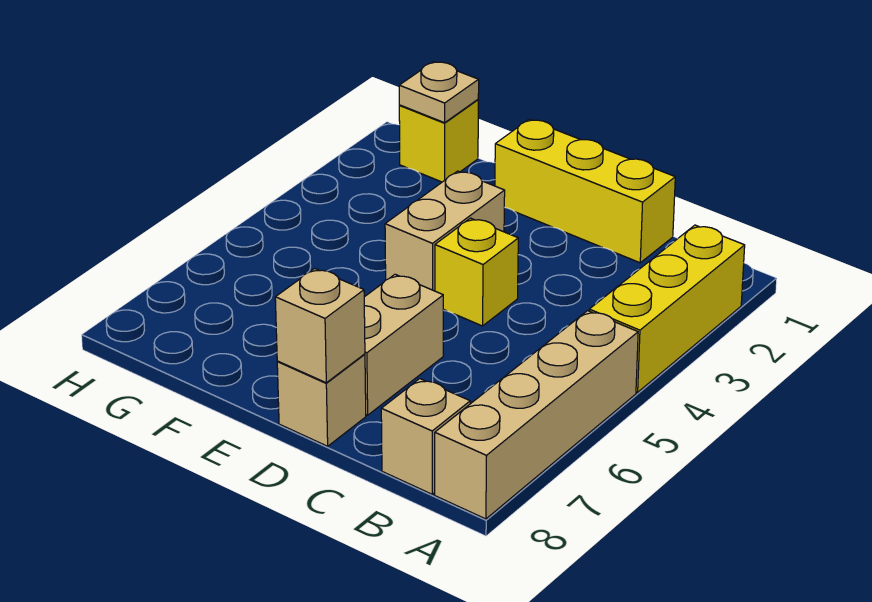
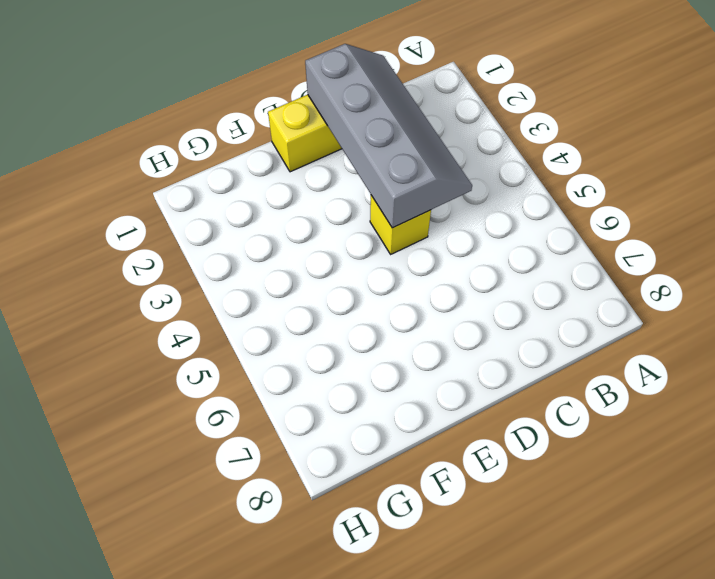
grey slope C1:D4 level 2 top D -> none
none -> yellow brick A2:A4 level 1
none -> tan brick A5:A8 level 1

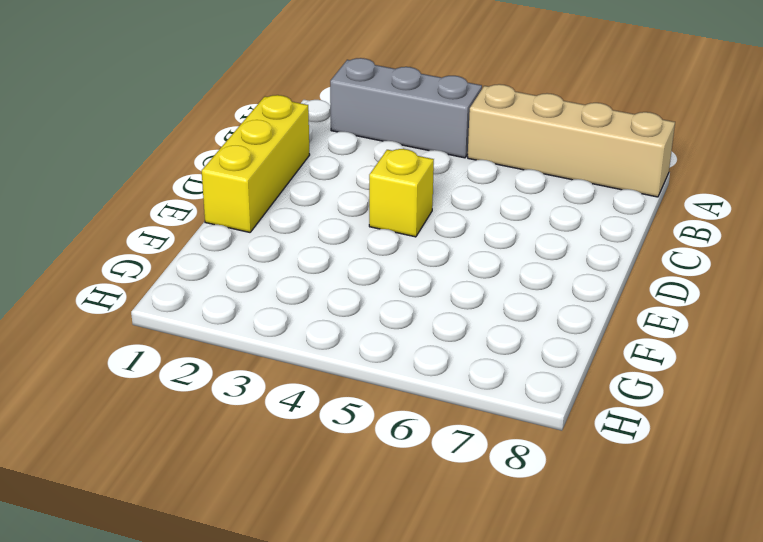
grey brick A2:A4 level 1 -> yellow brick A2:A4 level 1
none -> tan brick B8 level 1
none -> tan brick D6:D7 level 1

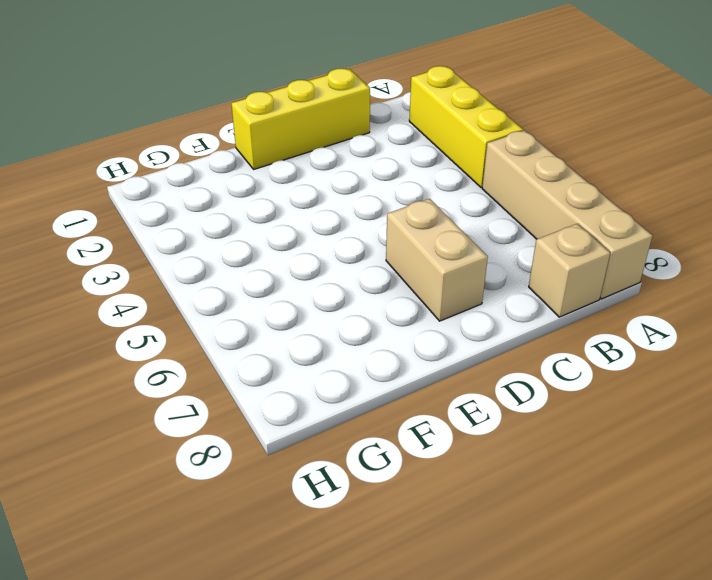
none -> yellow brick D4 level 1
none -> tan brick D8 level 1

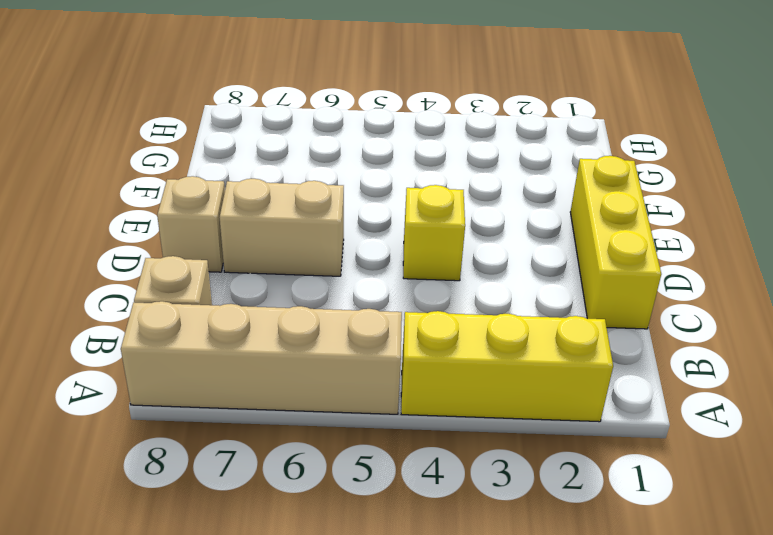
none -> tan brick E3:E4 level 1
none -> yellow brick G1 level 1

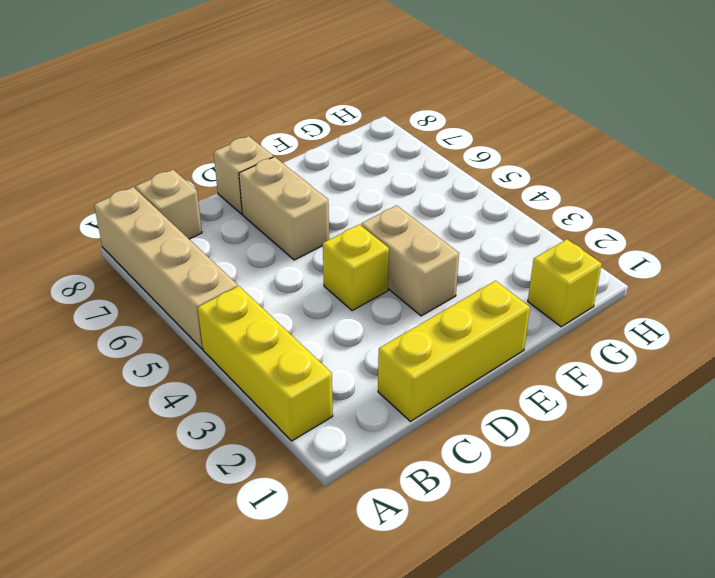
none -> tan brick D8 level 2
none -> tan plate G1 level 2

